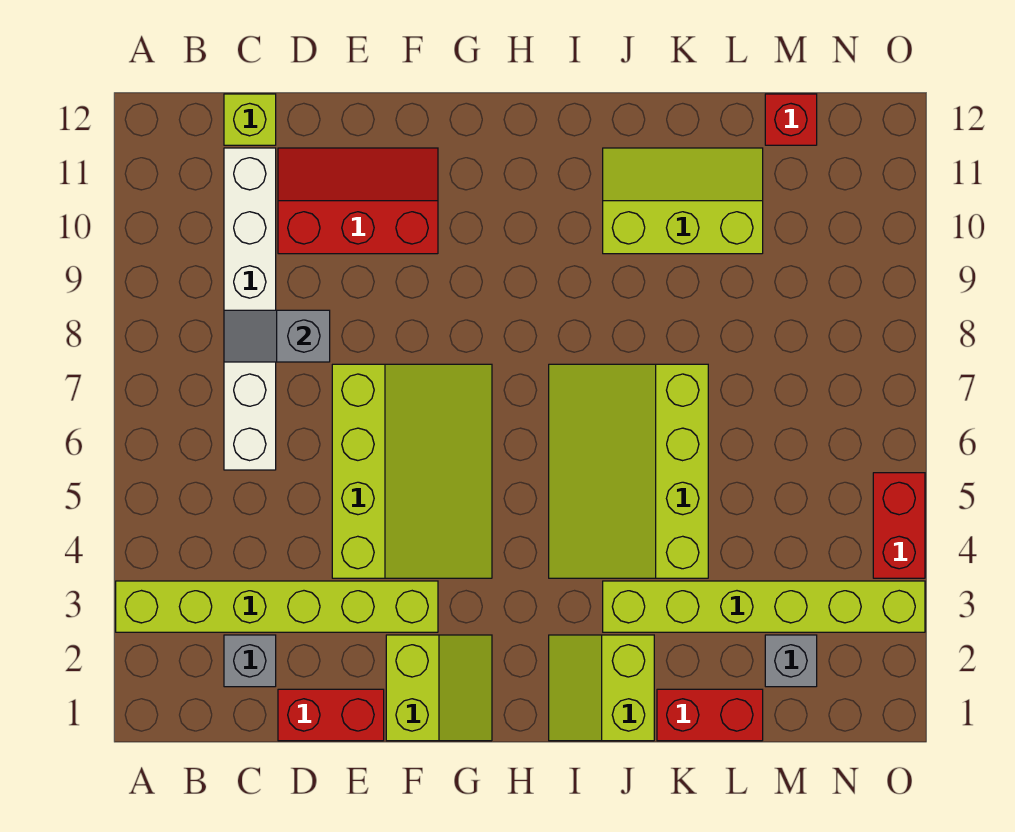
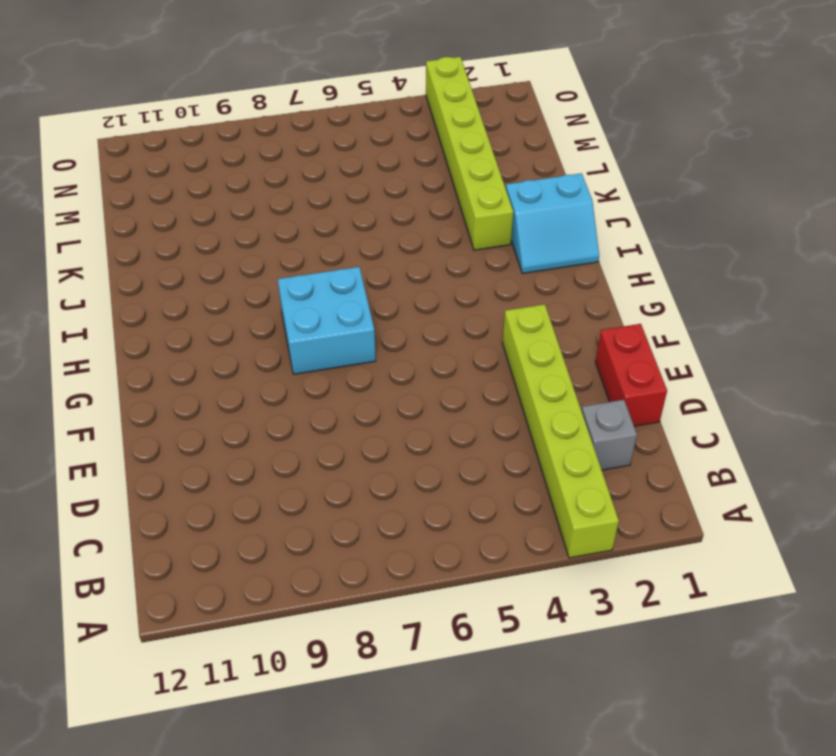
cyan brick G7:H8 level 1 -> lime slope E4:G7 level 1 top E
cyan slope I1:J2 level 1 top J -> lime slope I1:J2 level 1 top J
none -> white brick C6:C11 level 1
none -> lime brick C12 level 1
none -> red slope D10:F11 level 1 top 10

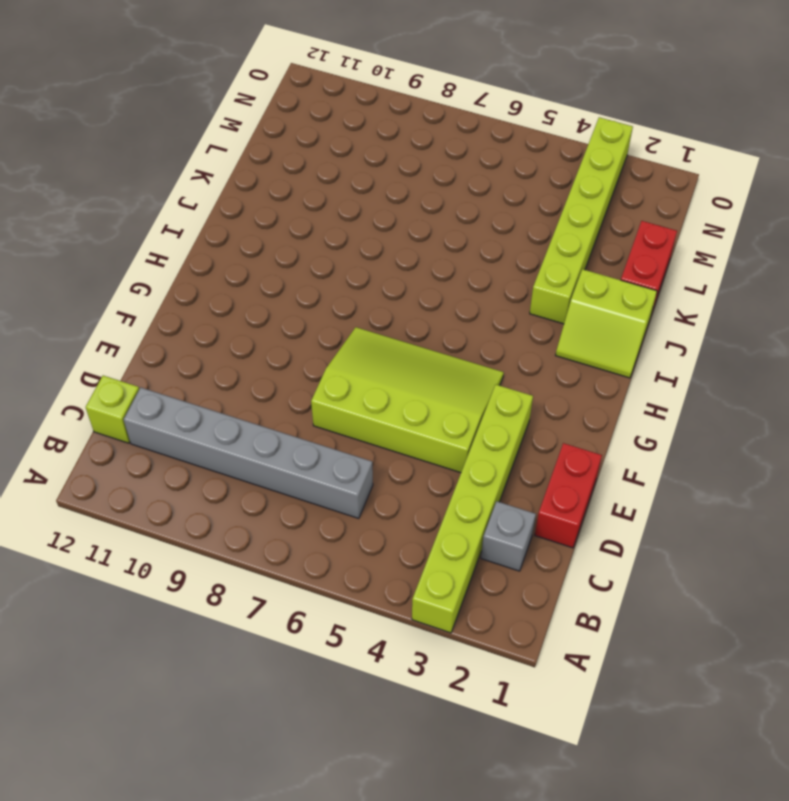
grey brick C6:C11 level 1 -> white brick C6:C11 level 1
none -> red slope D10:F11 level 1 top 10
none -> lime slope F1:G2 level 1 top F
none -> lime slope I4:K7 level 1 top K

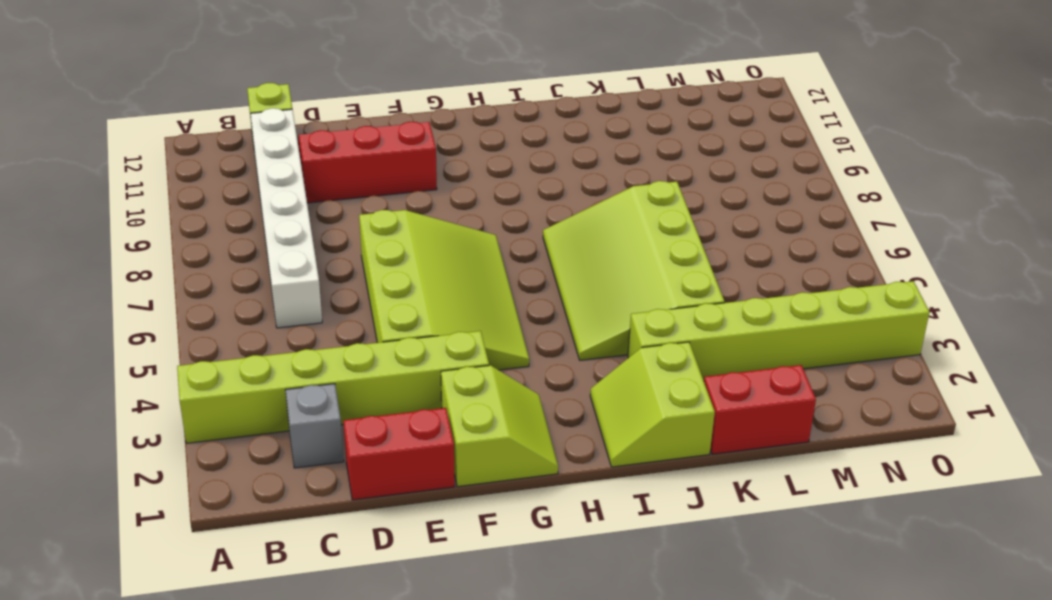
none -> lime slope J10:L11 level 1 top 10
none -> grey brick M2 level 1
none -> red brick M12 level 1

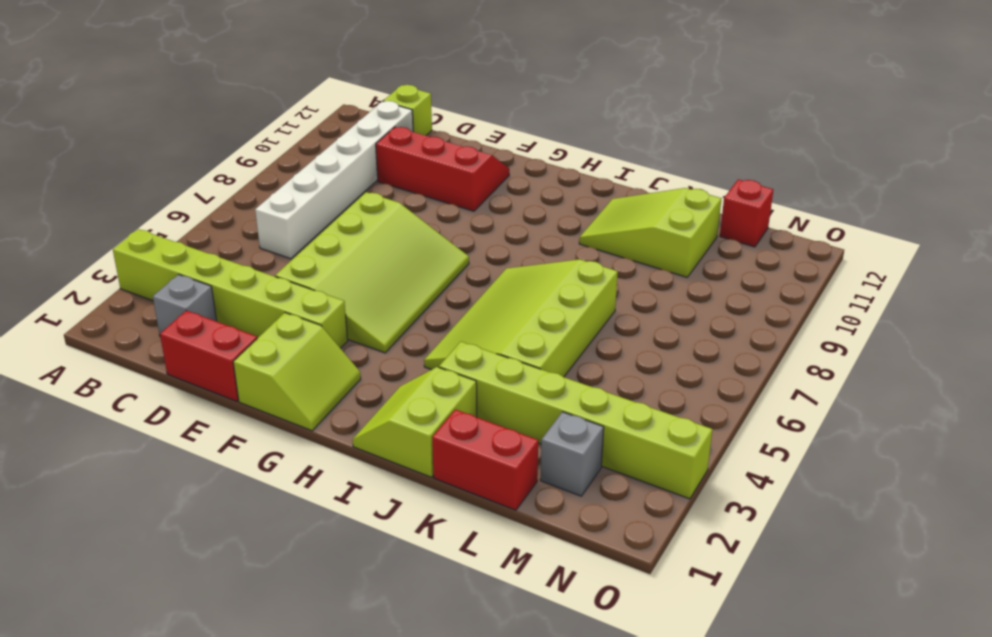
lime slope J10:L11 level 1 top L -> lime slope J10:L11 level 1 top 10
none -> red brick O4:O5 level 1
none -> grey slope C8:D8 level 2 top D

